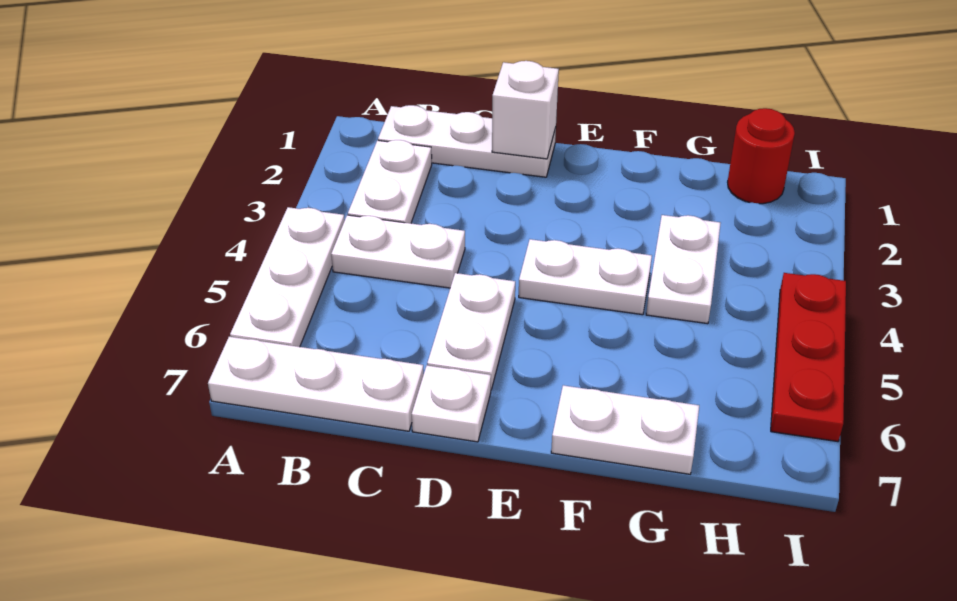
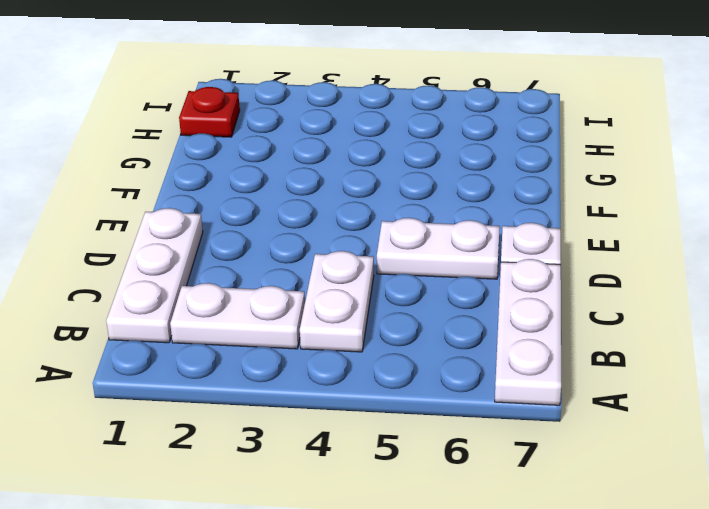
red plate H1 level 1 -> red round brick H1 level 1
none -> white plate A4:A6 level 1
none -> white plate E4:F4 level 1
none -> white plate F7:G7 level 1

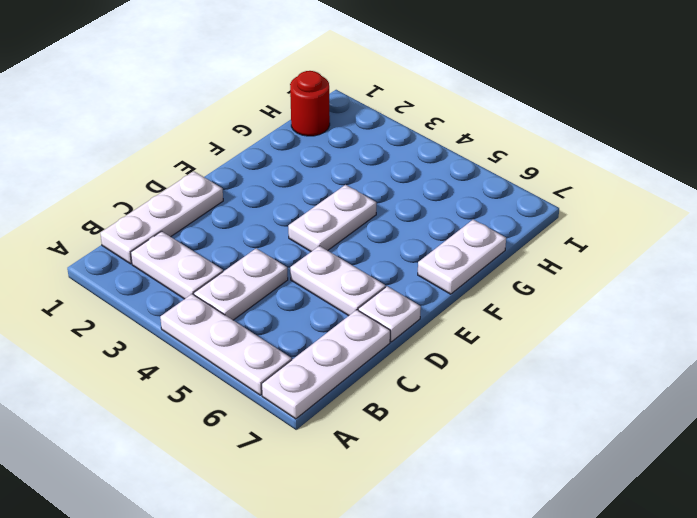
none -> white plate G3:G4 level 1
none -> red plate I4:I6 level 1
none -> white brick D1 level 2

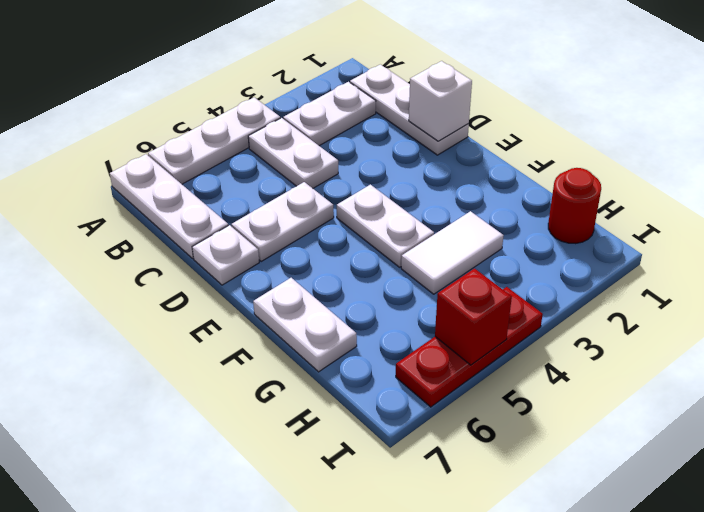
white tile G3:G4 level 1 -> white plate G3:G4 level 1
red brick I5 level 2 -> none

